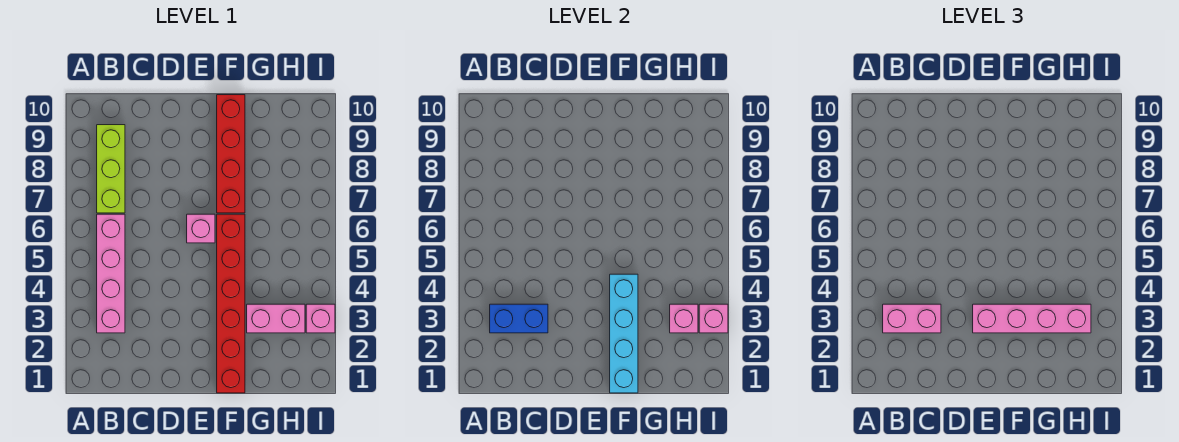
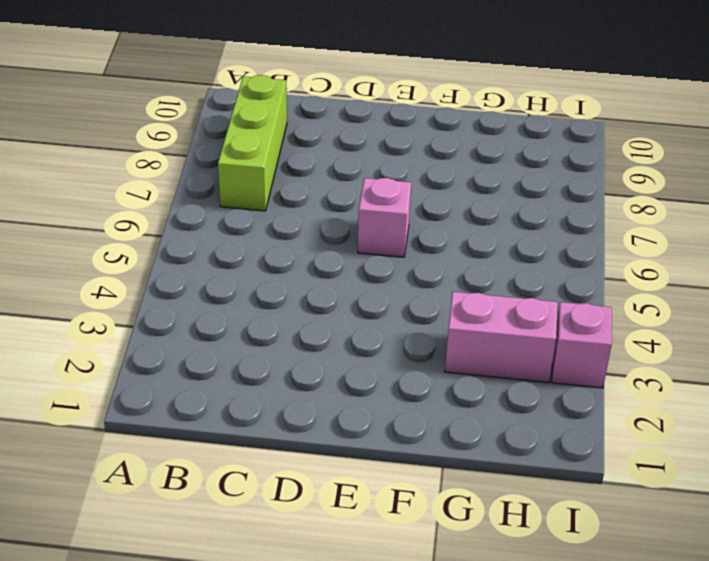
none -> pink brick B3:B6 level 1
none -> red brick F1:F6 level 1
none -> red brick F7:F10 level 1

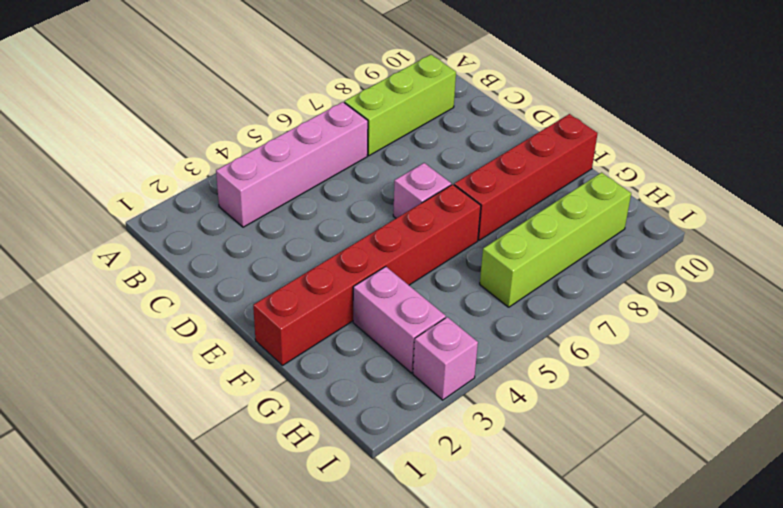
lime brick H6:H9 level 1 -> none
none -> blue brick B3:C3 level 2
none -> cyan brick F1:F4 level 2
none -> pink brick H3 level 2

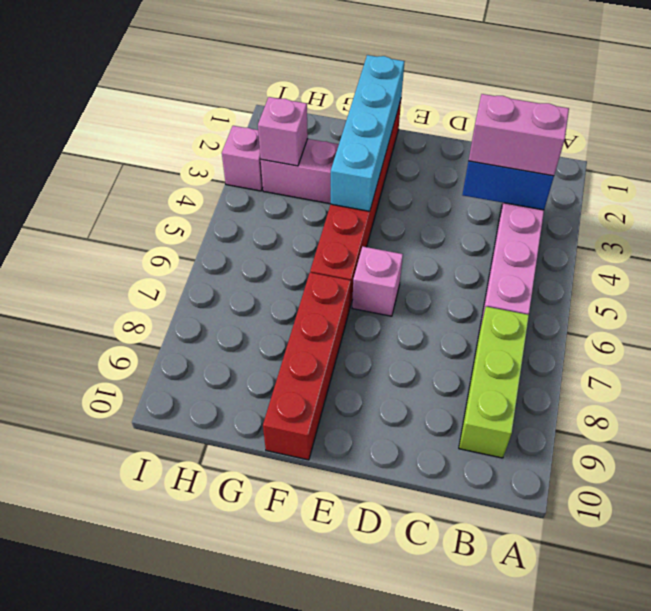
none -> pink brick I3 level 2
none -> pink brick E3:H3 level 3

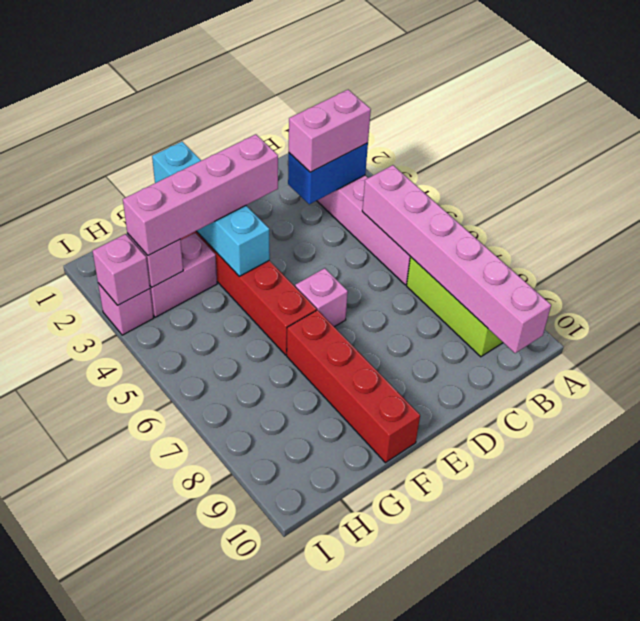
pink brick B5:B10 level 2 -> none

